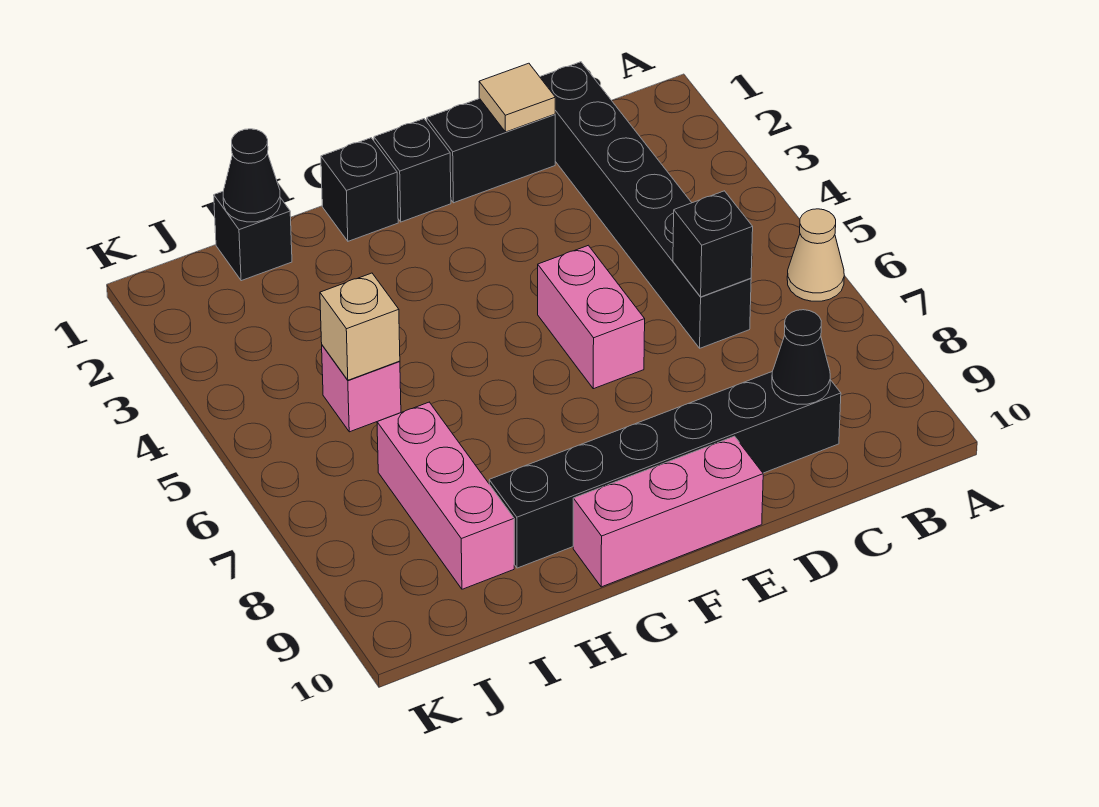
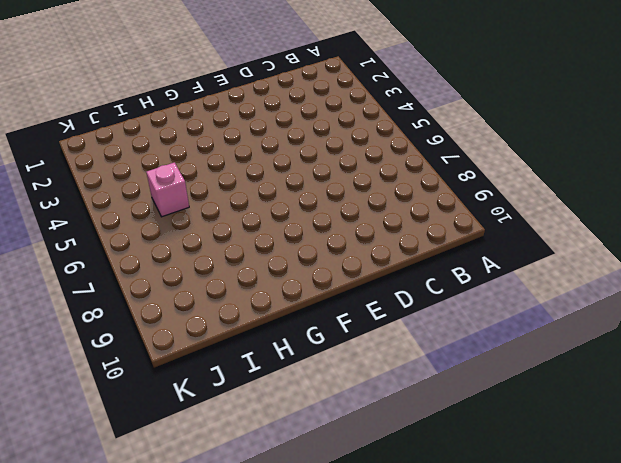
none -> tan cone A6 level 1
none -> black brick C1:C6 level 1
none -> black brick C9:H9 level 1

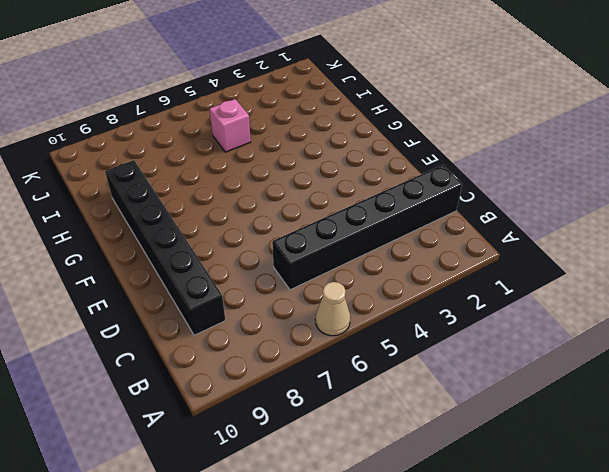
none -> black brick D1:E1 level 1
none -> pink brick E5:E6 level 1
none -> pink brick E10:G10 level 1

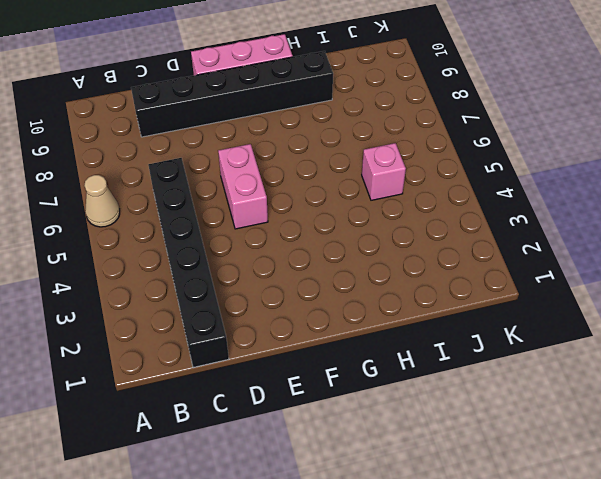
none -> black brick D1:E1 level 1
none -> black brick F1 level 1
none -> black brick G1 level 1

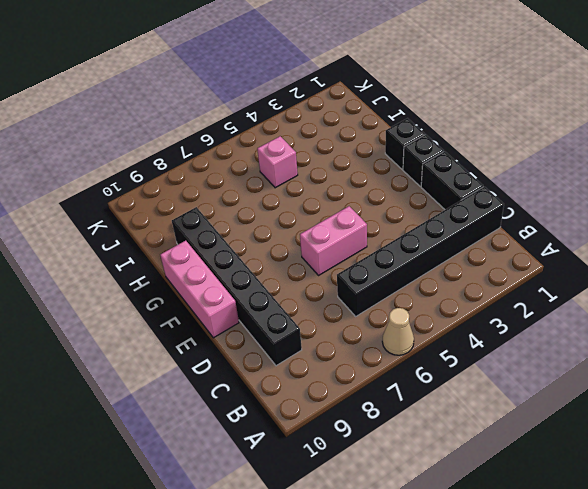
none -> black brick I1 level 1
none -> pink brick I7:I9 level 1
none -> black brick C6 level 2

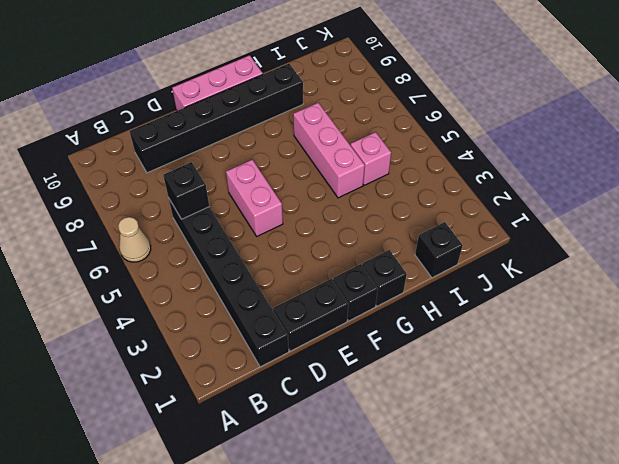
pink brick H5:H7 level 1 -> pink brick I7:I9 level 1
none -> black cone C9 level 2
none -> tan tile D1 level 2
none -> black cone I1 level 2

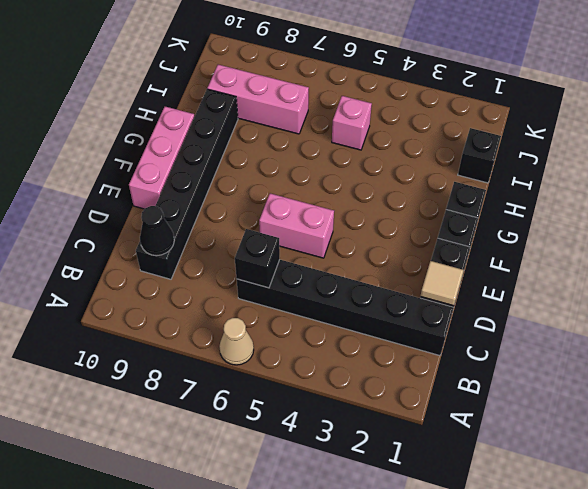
none -> black cone I1 level 2
none -> tan brick I5 level 2

